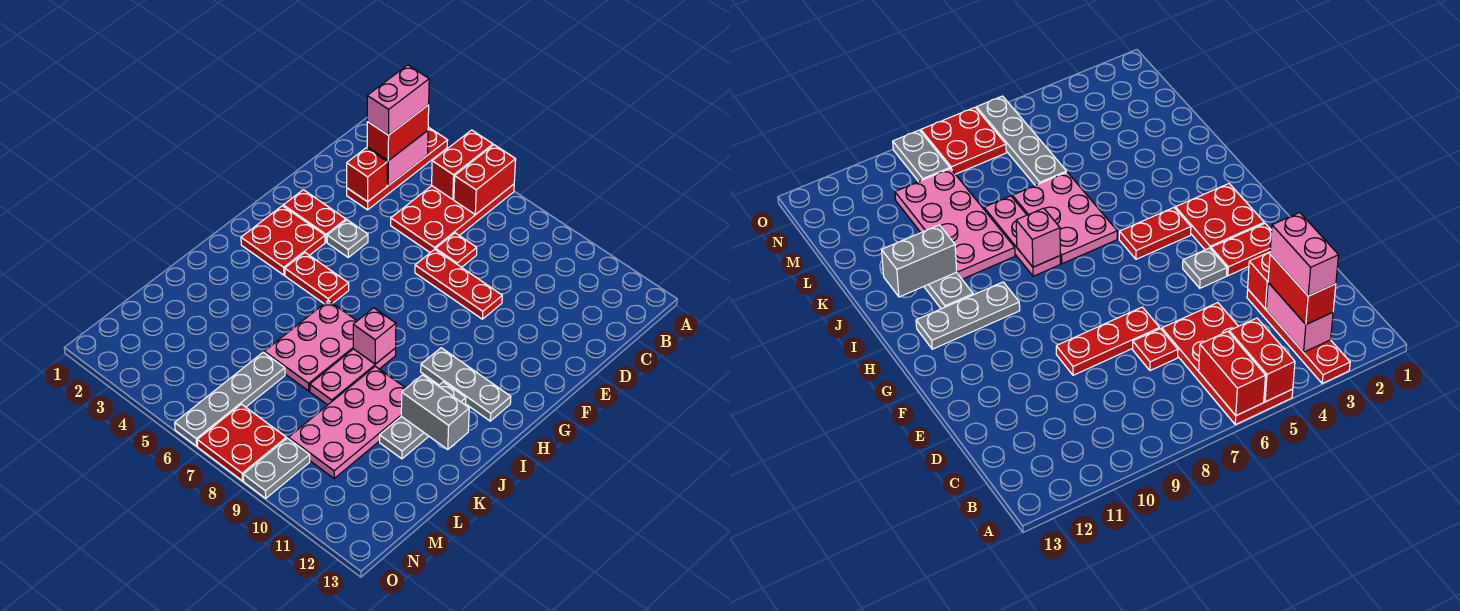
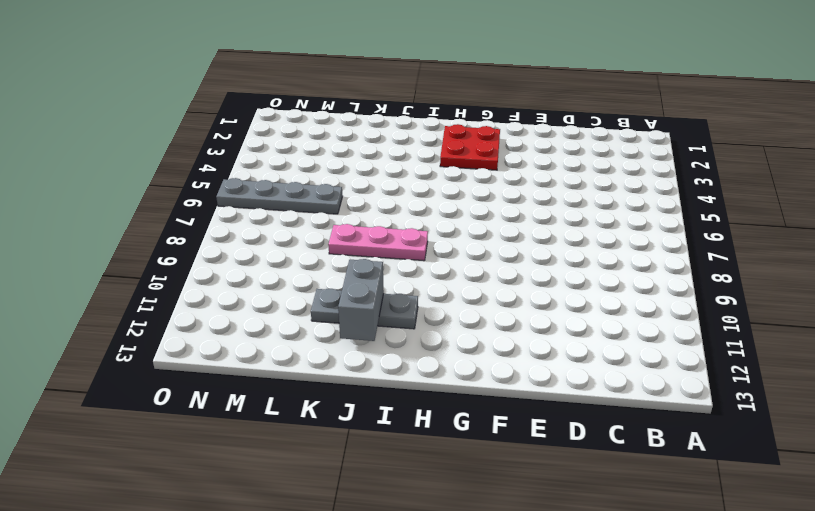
none -> red plate A3:D3 level 1
none -> red plate A5:D6 level 1
none -> red plate D7 level 1

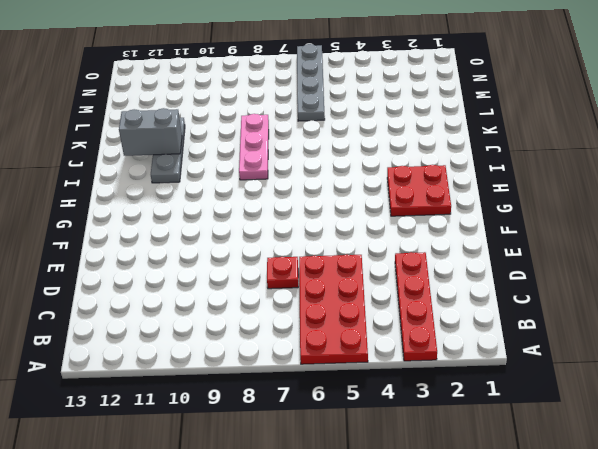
none -> red plate E7:E9 level 1
none -> red plate F2:F3 level 1
none -> grey plate F4 level 1

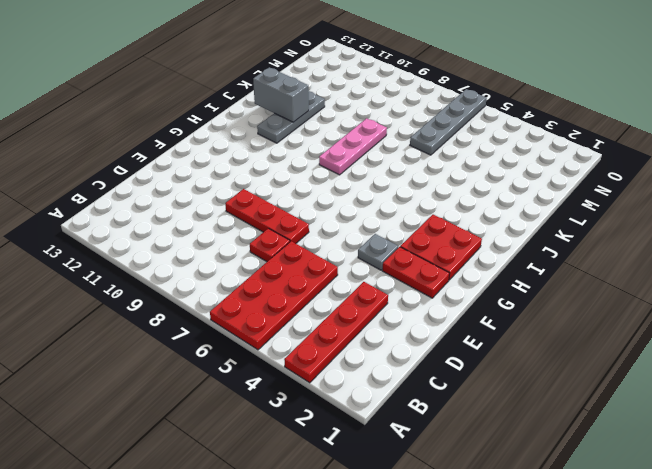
none -> red plate H4:H5 level 1
none -> grey plate H10:H12 level 1
none -> pink plate I6:K7 level 1

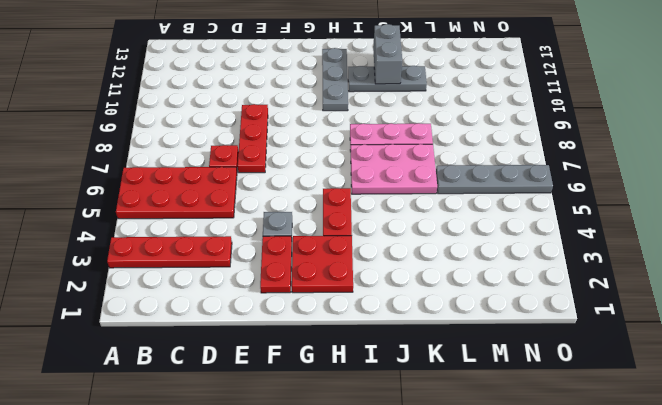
none -> pink plate J9:M10 level 1
none -> red plate N7:O8 level 1
none -> grey plate N9:O9 level 1

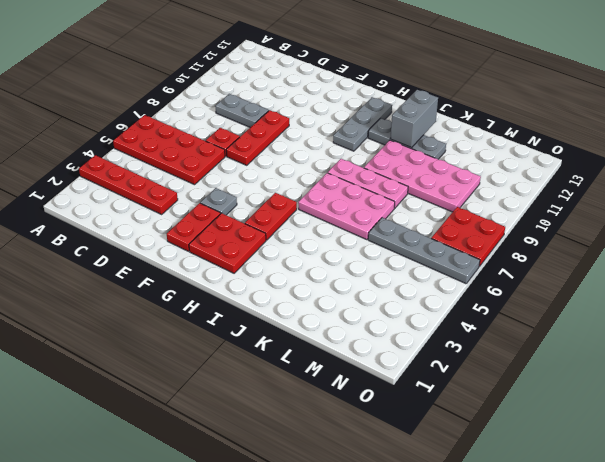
grey plate C9:D9 level 1 -> grey plate N9:O9 level 1
none -> red brick A5:B5 level 2
none -> red brick A6:B6 level 2
none -> pink brick B3:C3 level 2

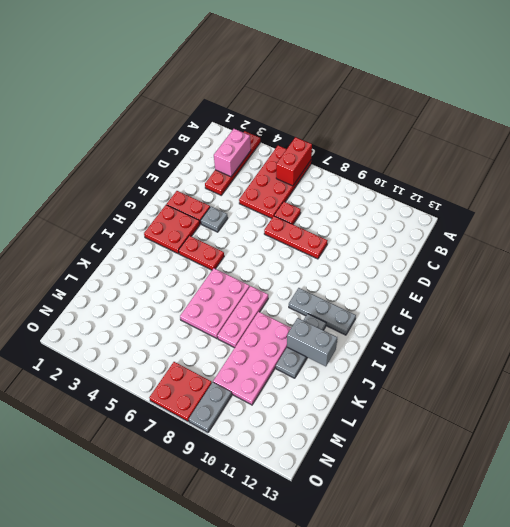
none -> grey plate L6:O6 level 1
none -> red brick A5:B5 level 2
none -> red brick D3 level 2

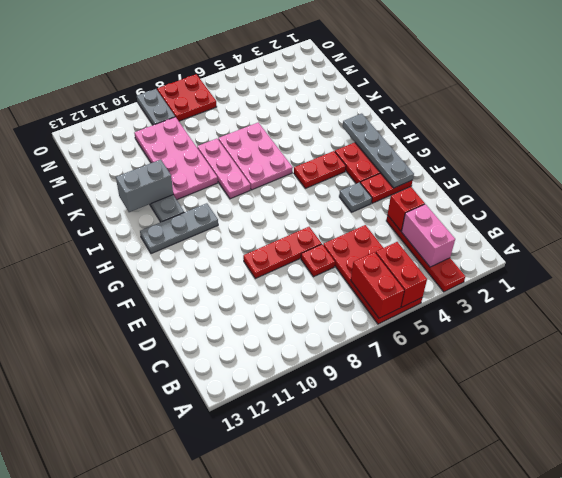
grey plate F2:I2 level 2 -> grey plate L6:O6 level 1
none -> pink brick I8 level 2
none -> red brick B3:C3 level 3
none -> pink brick B3:C3 level 4

